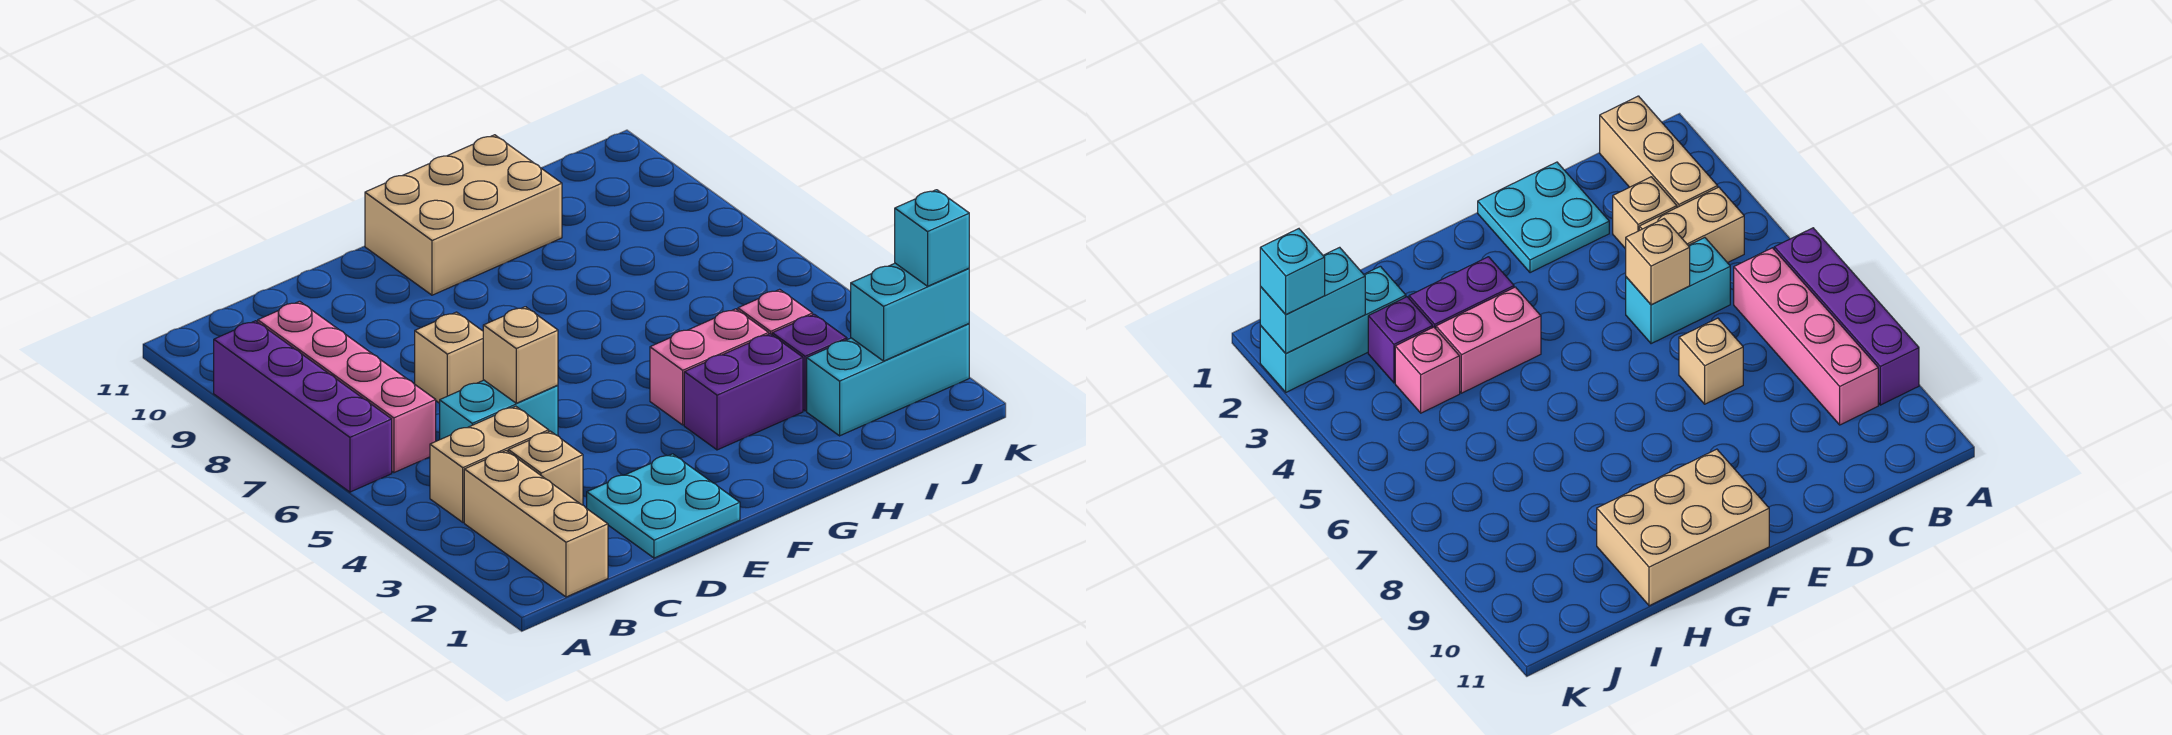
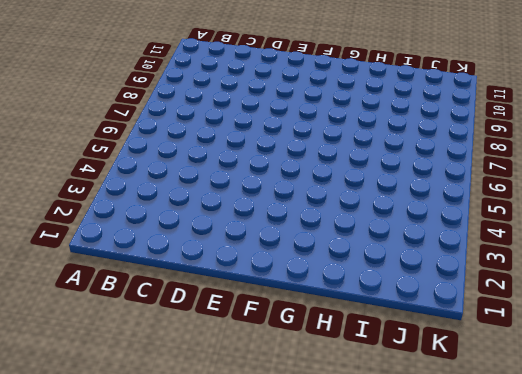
none -> purple brick A6:A9 level 1
none -> tan brick B1:B3 level 1
none -> tan brick B4:C4 level 1

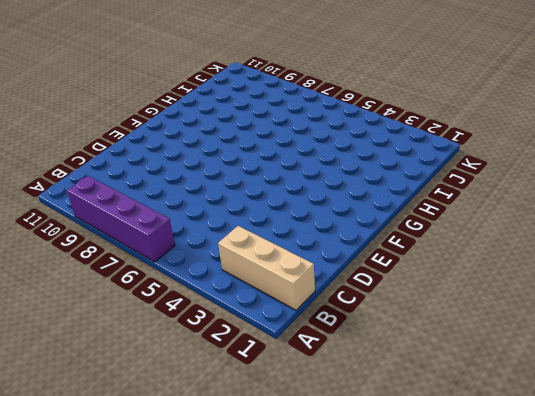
none -> tan brick B4:C4 level 1
none -> pink brick B6:B9 level 1
none -> tan brick C3 level 1

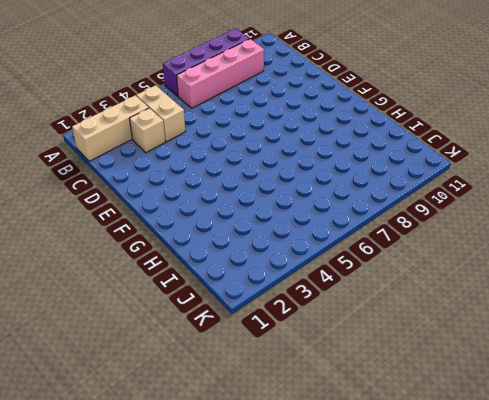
none -> cyan brick C5:D5 level 1
none -> cyan plate D1:E2 level 1
none -> tan brick D7 level 1

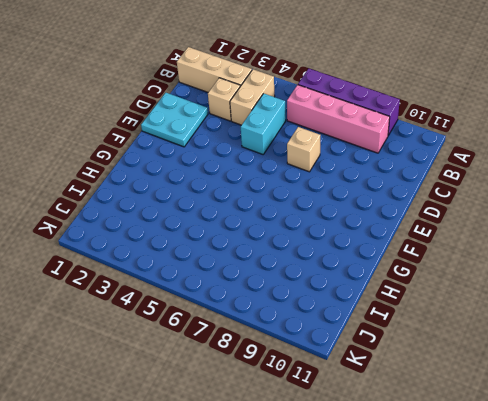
none -> tan brick F10:H11 level 1
none -> purple brick G3:H3 level 1
none -> pink brick G4:H4 level 1

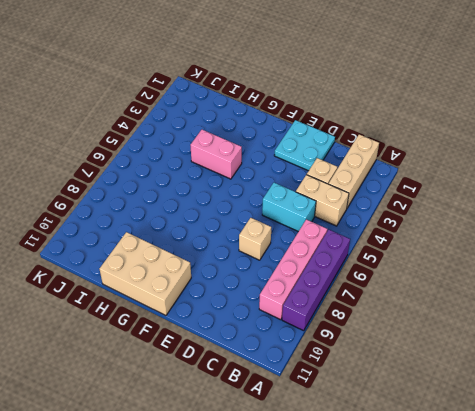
none -> purple brick G3:H3 level 1
none -> cyan brick I2:K2 level 1
none -> purple brick I3 level 1

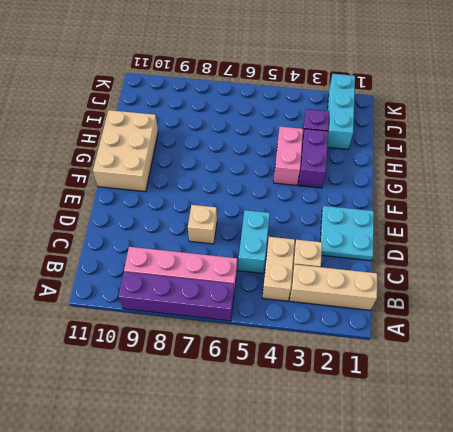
none -> pink brick I4 level 1
none -> tan brick D5 level 2
none -> cyan brick J2:K2 level 2

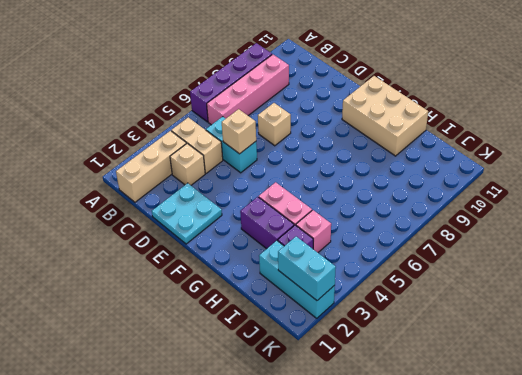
none -> cyan brick K2 level 3

